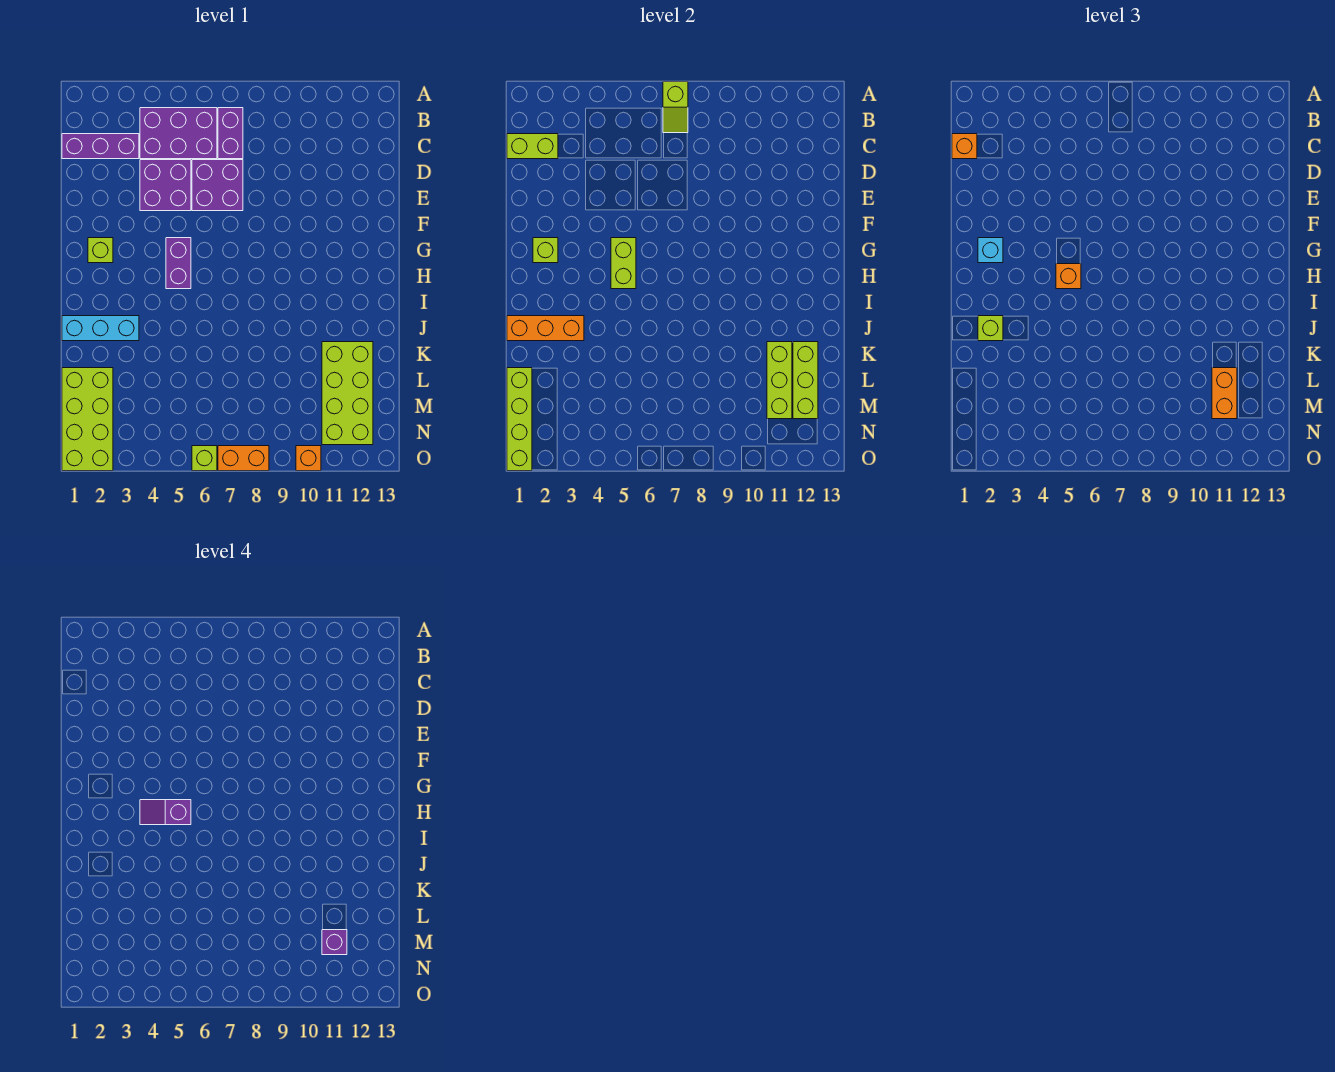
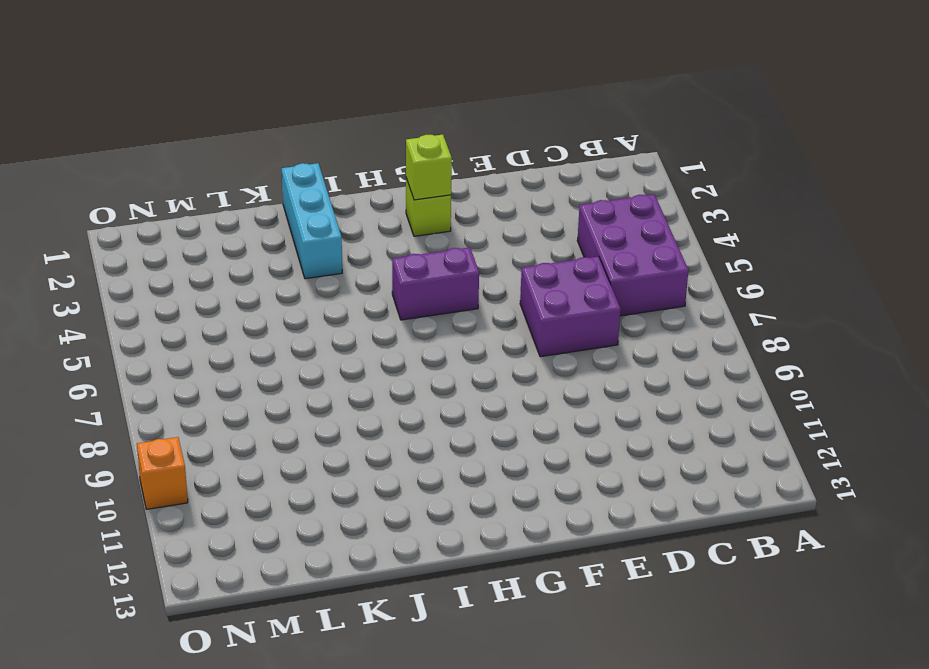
none -> purple brick B7:C7 level 1
none -> purple brick C1:C3 level 1
none -> purple brick D4:E5 level 1

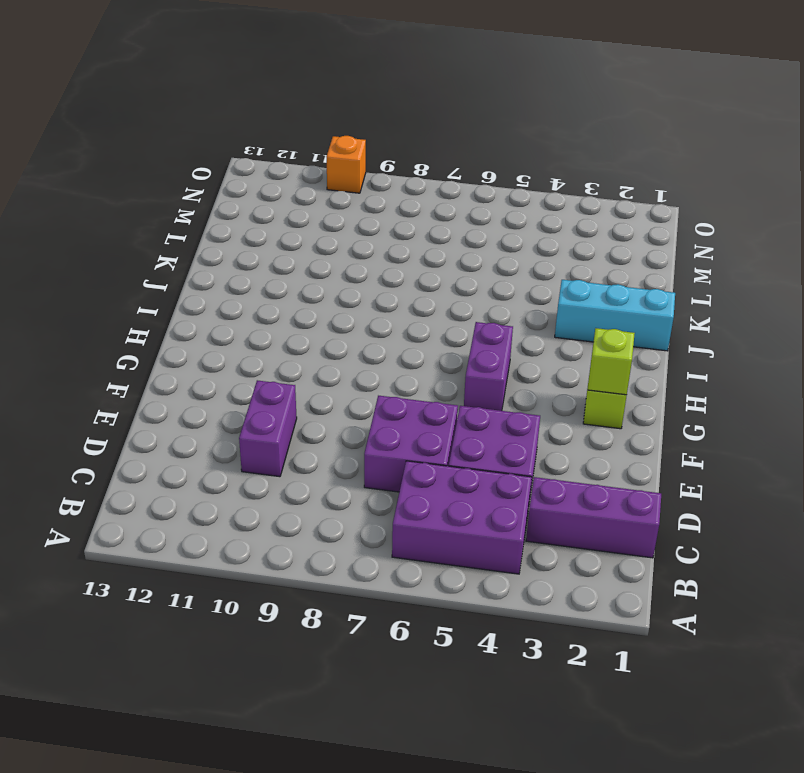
purple brick D10:E10 level 1 -> purple brick B7:C7 level 1
none -> lime brick K11:N12 level 1
none -> lime brick L1:O2 level 1
none -> lime brick O6 level 1

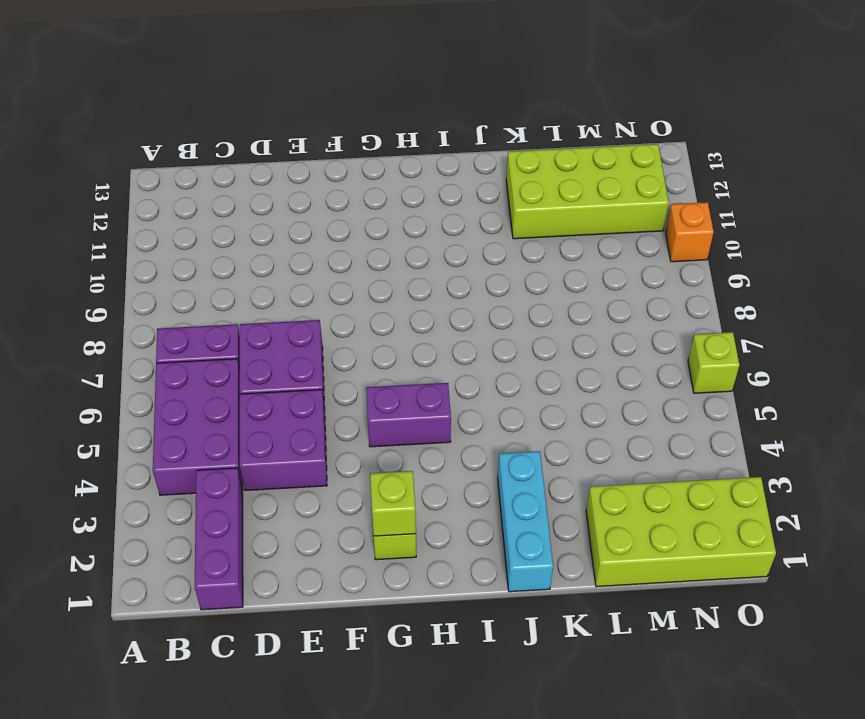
none -> orange brick O7:O8 level 1
none -> lime slope A7:B7 level 2 top A
none -> lime brick C1:C2 level 2

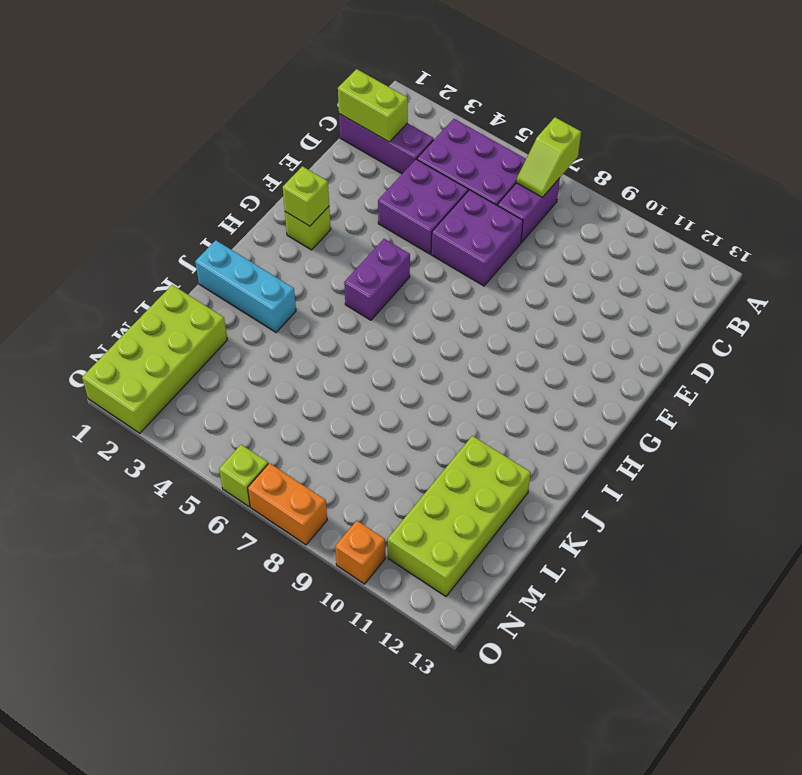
none -> lime brick G5:H5 level 2
none -> orange brick J1:J3 level 2
none -> lime brick K11:M11 level 2

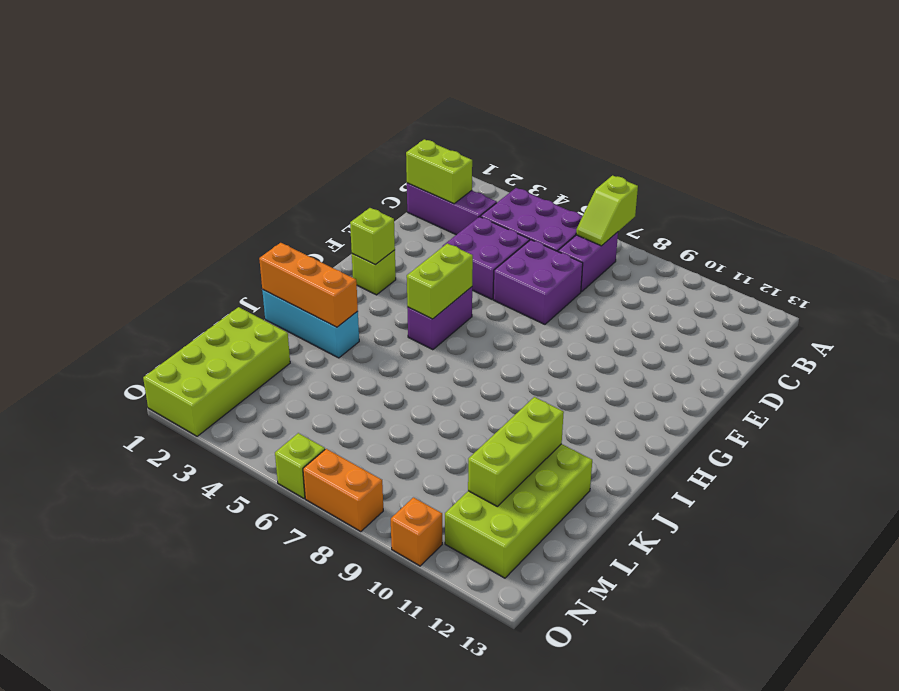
none -> lime brick K12:M12 level 2
none -> lime brick L1:O1 level 2
none -> orange brick C1 level 3

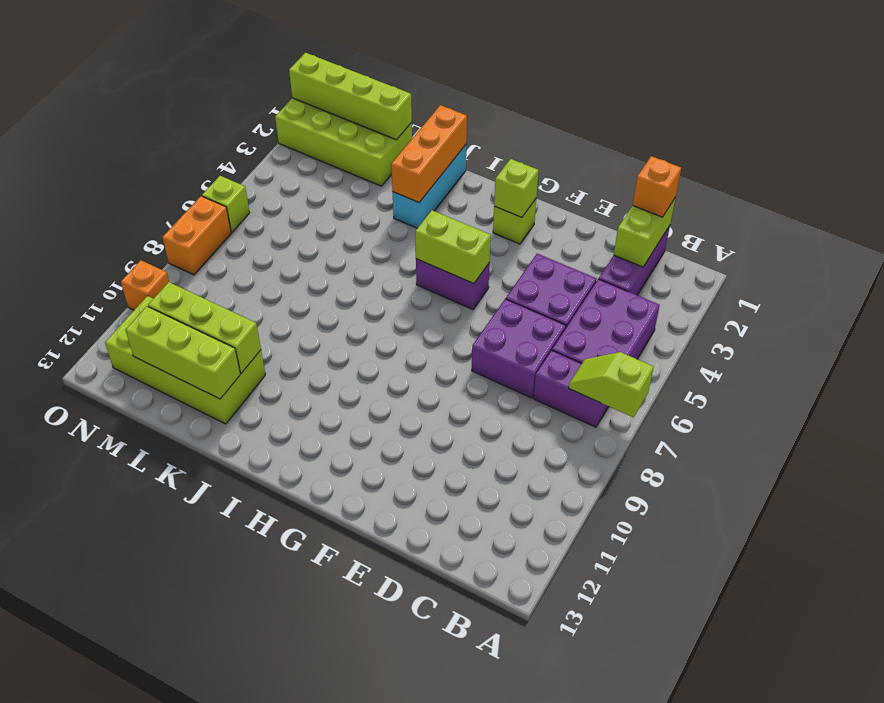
none -> cyan brick G2 level 3
none -> orange brick H5 level 3
none -> lime brick J2 level 3

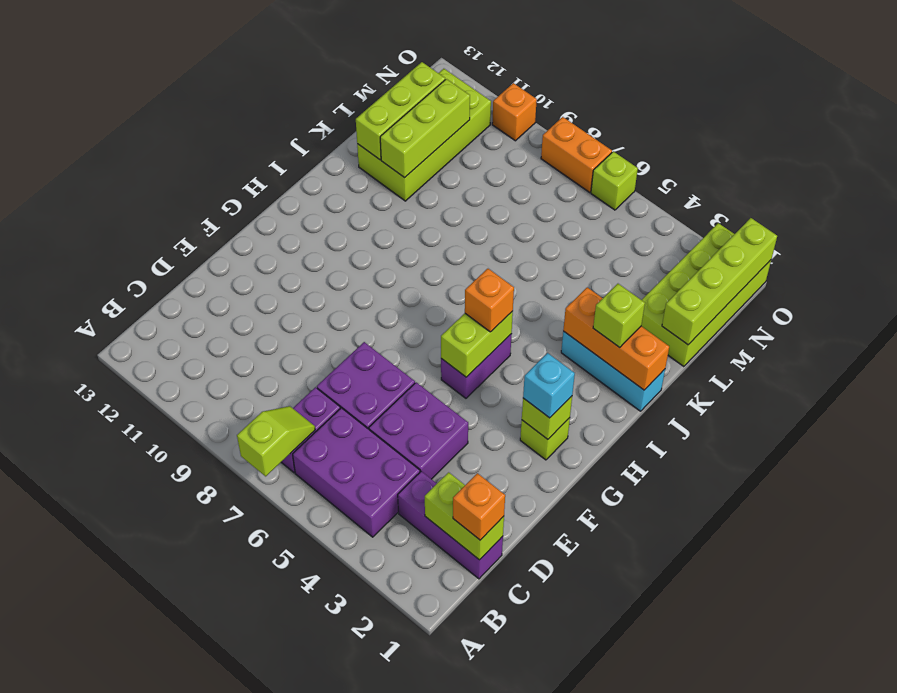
none -> orange brick L11:M11 level 3
none -> purple slope H4:H5 level 4 top 5
none -> purple brick M11 level 4

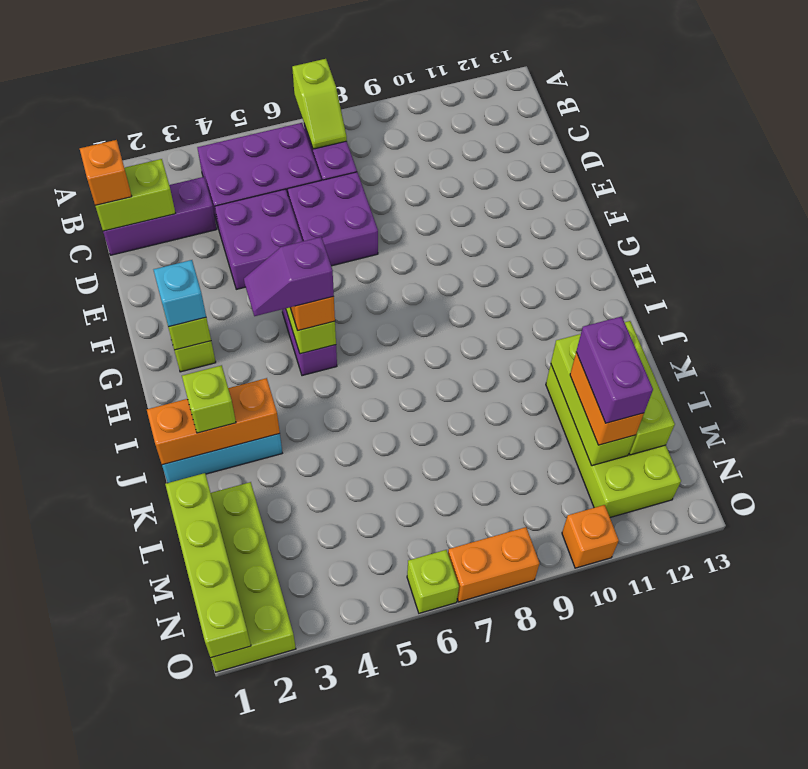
purple brick L11:M11 level 4 -> purple brick M11 level 4

